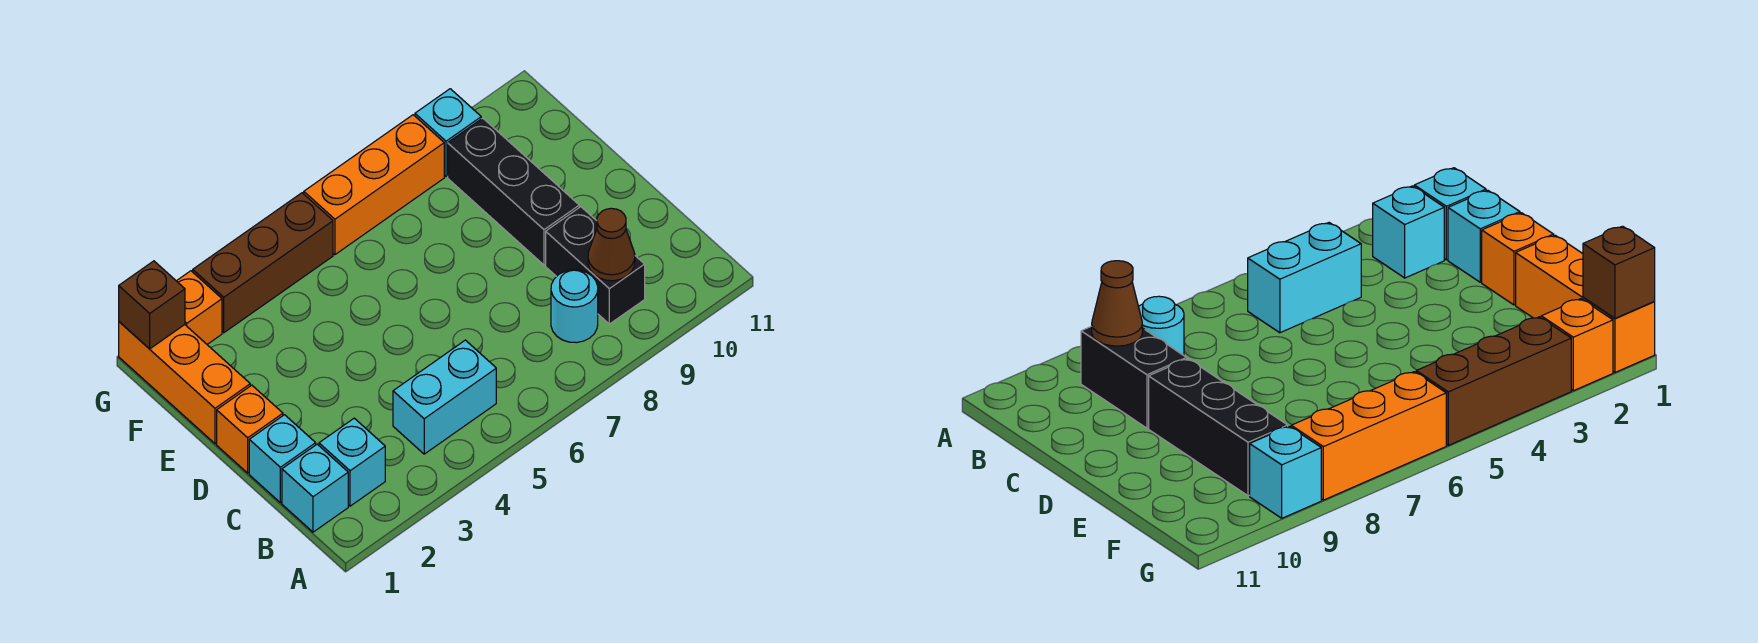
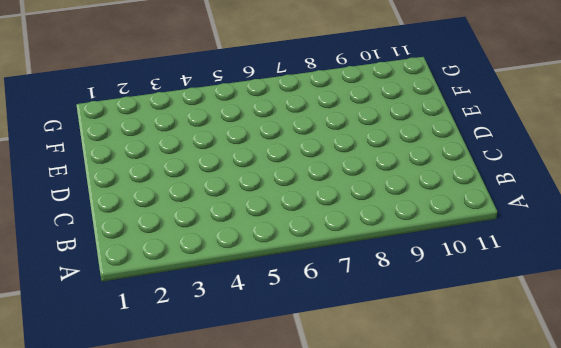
none -> cyan brick B1 level 1
none -> cyan brick B2 level 1
none -> cyan brick B4:B5 level 1

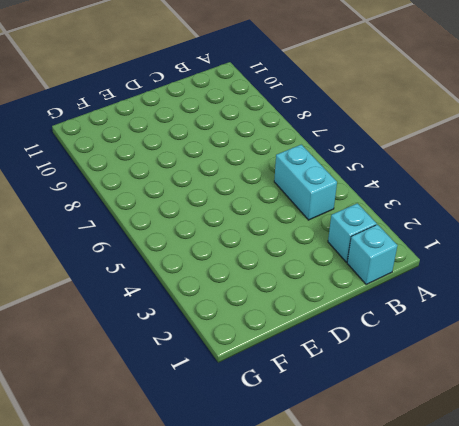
none -> cyan round brick B8 level 1
none -> black brick B9:C9 level 1
none -> cyan brick C1 level 1

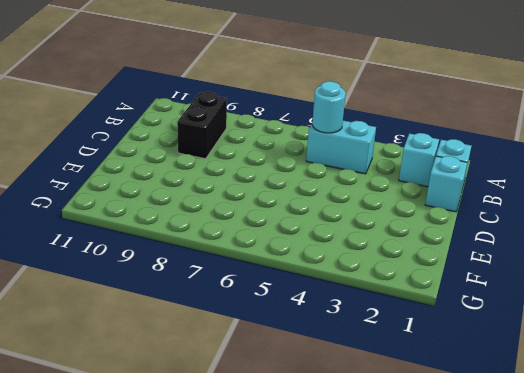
cyan round brick B5 level 2 -> cyan round brick B8 level 1
none -> orange brick D1 level 1
none -> black brick D9:F9 level 1
none -> orange brick E1:G1 level 1

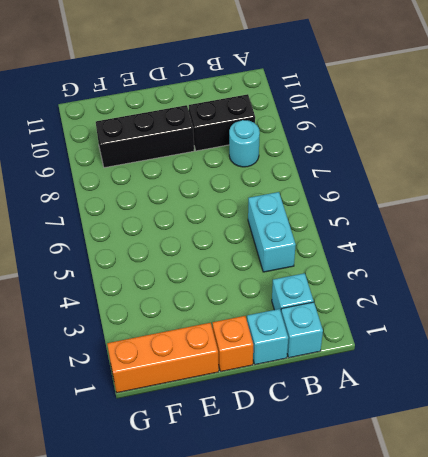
none -> orange brick G2 level 1
none -> brown brick G3:G5 level 1
none -> orange brick G6:G8 level 1

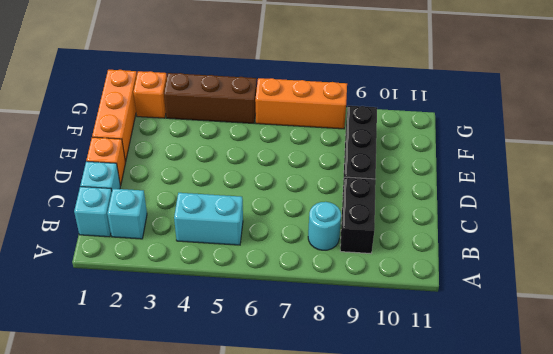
none -> cyan brick G9 level 1
none -> brown cone B9 level 2
none -> brown brick G1 level 2

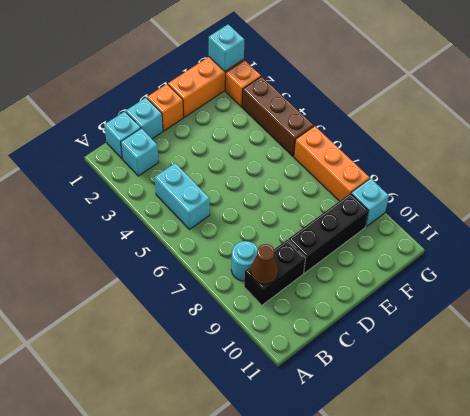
cyan brick G1 level 2 -> brown brick G1 level 2

